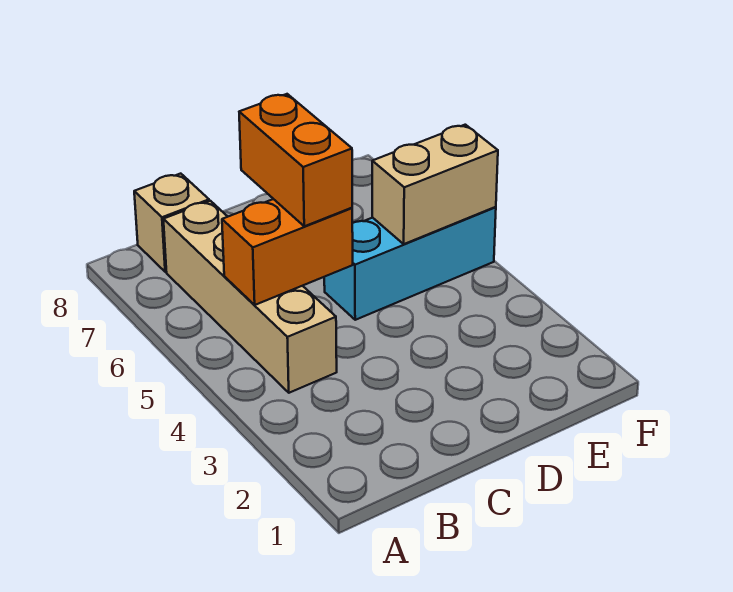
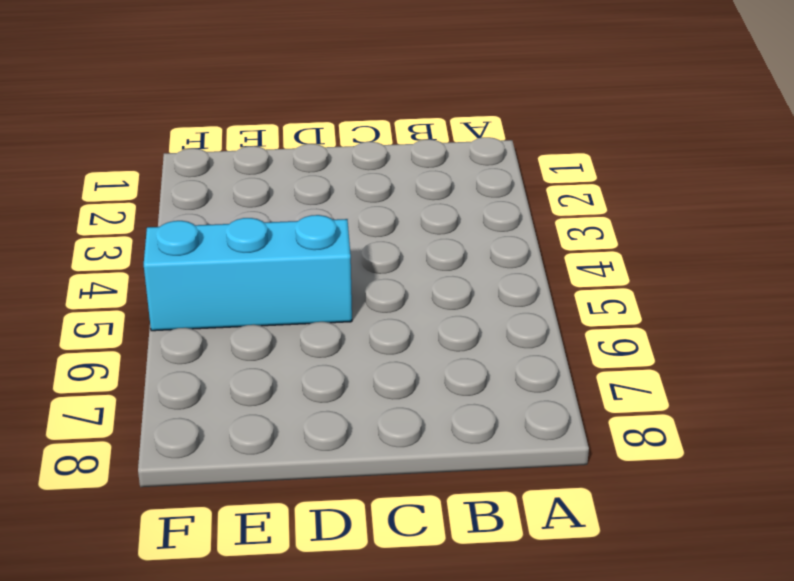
none -> tan brick B4:B7 level 1
none -> tan brick B8 level 1

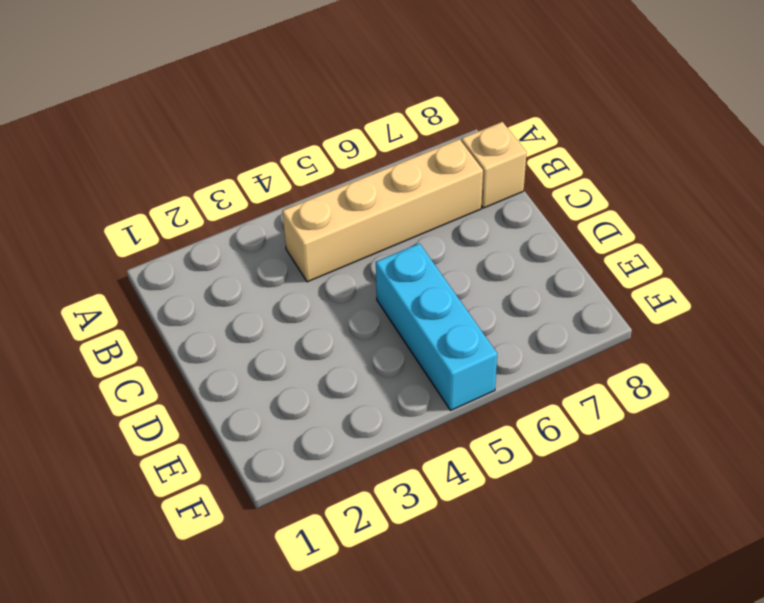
none -> orange brick B5:C5 level 2
none -> tan brick E5:F5 level 2

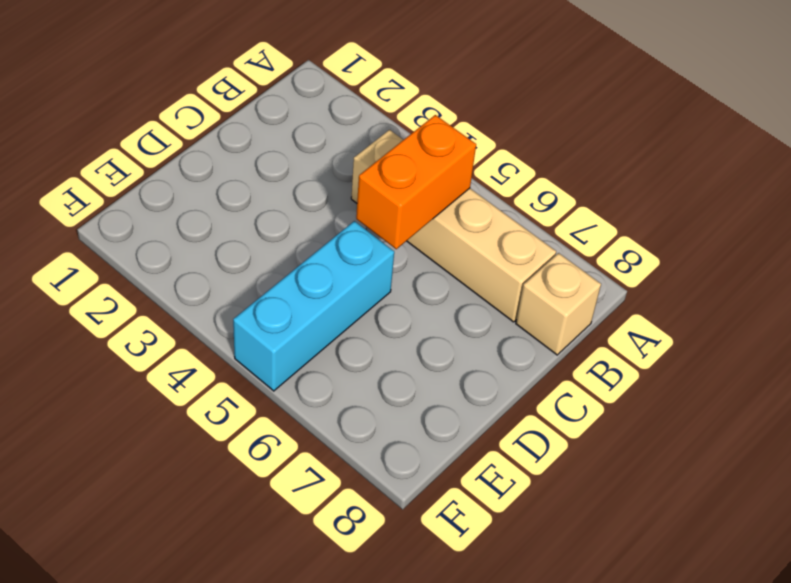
none -> tan brick E5:F5 level 2
none -> orange brick C5:C6 level 3

